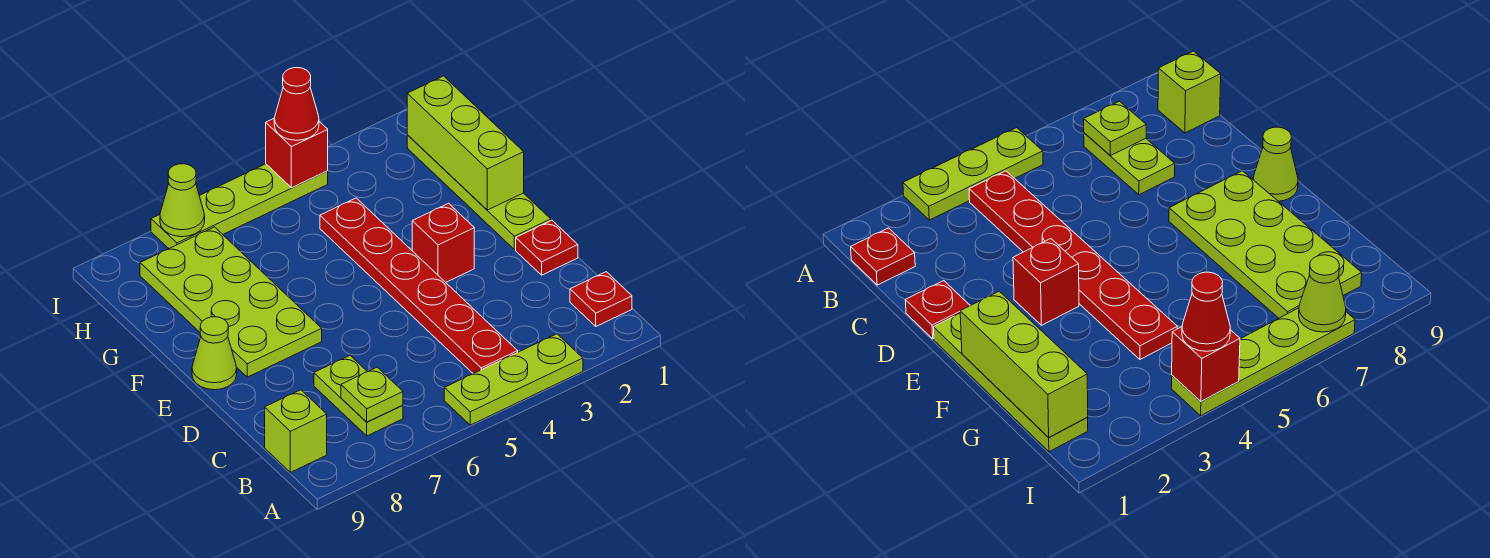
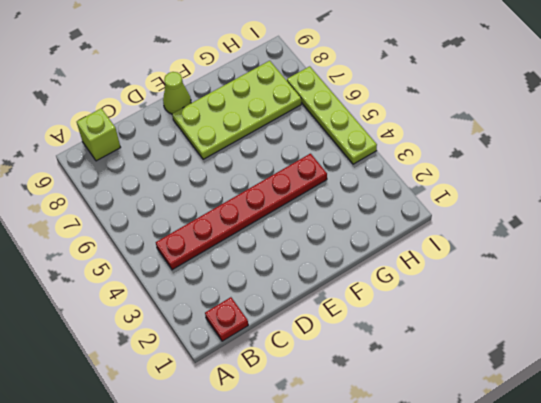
none -> lime plate A3:A5 level 1
none -> lime plate B7:C7 level 1
none -> red plate D1 level 1

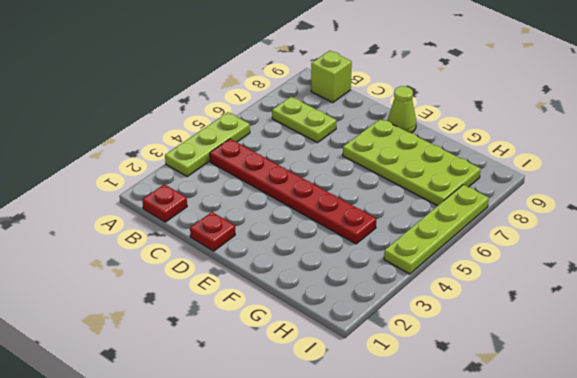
none -> lime plate E1:H1 level 1
none -> red brick E3 level 1
none -> lime plate B7 level 2

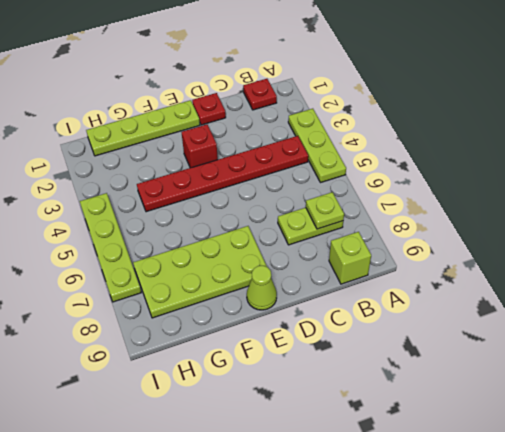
none -> lime brick F1:H1 level 2
none -> red brick I4 level 2
none -> lime cone I7 level 2

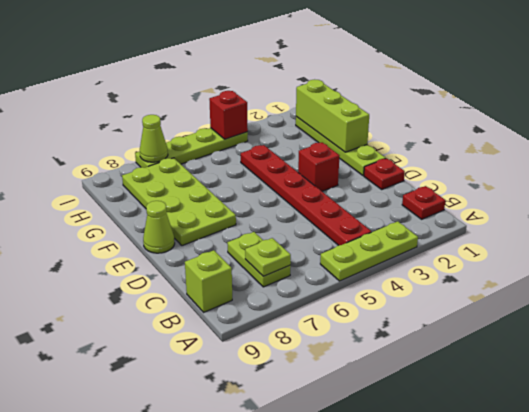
none -> red cone I4 level 3

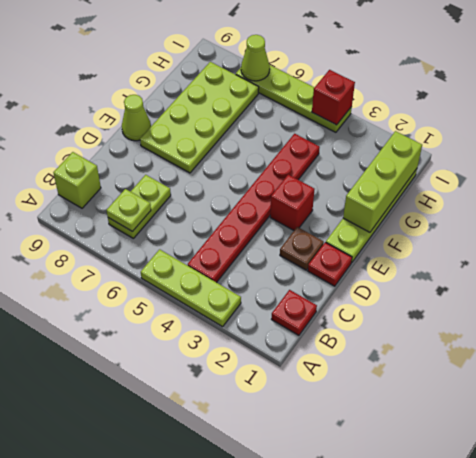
brown plate D2 level 1 -> none
none -> red cone I4 level 3

